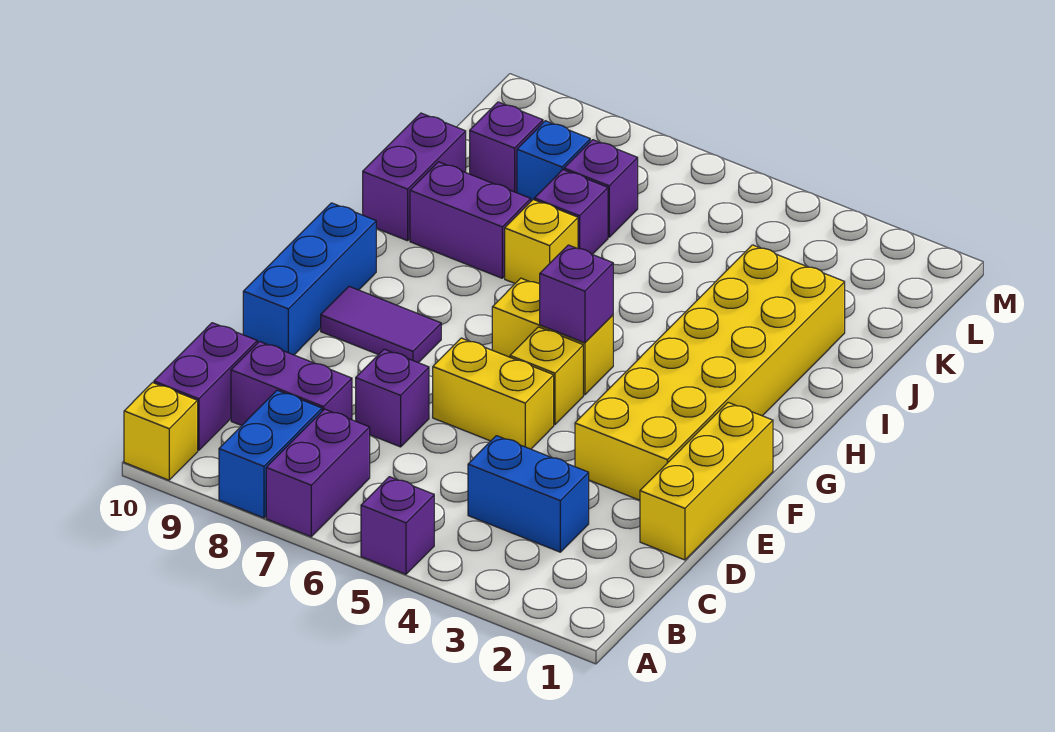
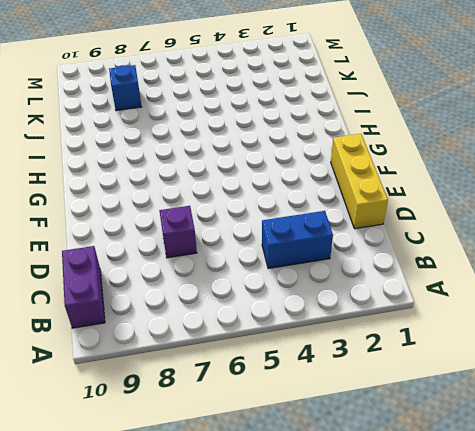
none -> purple brick A5 level 1
none -> purple brick A7:B7 level 1
none -> blue brick A8:B8 level 1

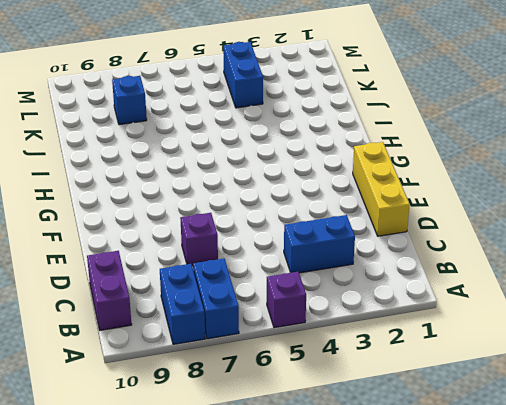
blue brick A7:B7 level 1 -> purple brick A7:B7 level 1
blue brick K4:L4 level 1 -> none
none -> yellow brick A10 level 1
none -> purple brick C8:C9 level 1
none -> yellow brick E2:J3 level 1

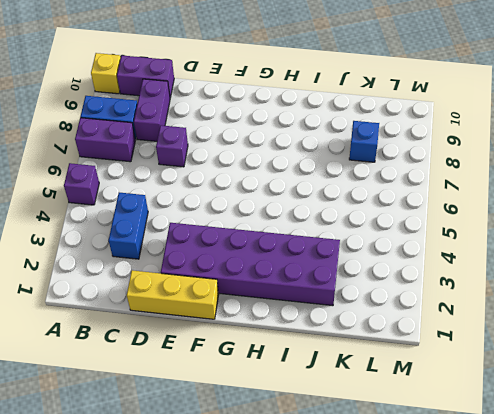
purple brick E2:J3 level 1 -> yellow brick E2:J3 level 1
none -> yellow brick E5:E6 level 1
none -> blue brick E10:G10 level 1
none -> yellow brick F5 level 1

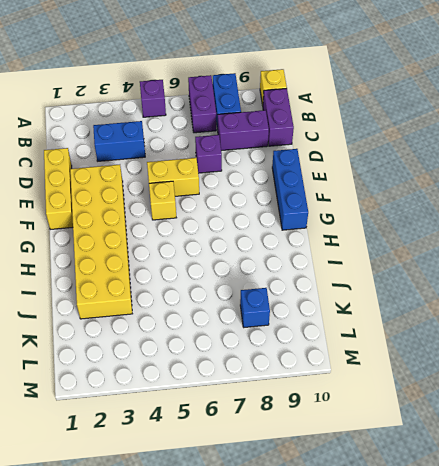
none -> purple tile F8:F9 level 1
none -> yellow brick G5:G6 level 1
none -> yellow brick I7 level 1

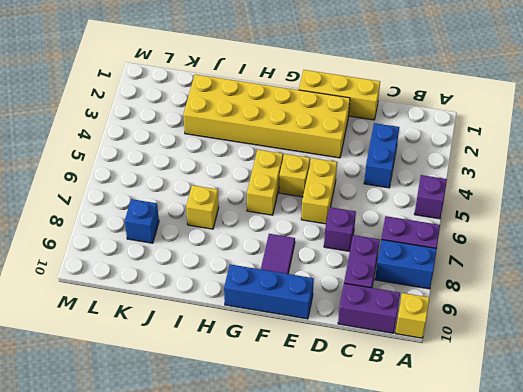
none -> purple brick I8:I9 level 1
none -> purple brick I10:J10 level 1
none -> purple brick J7 level 1

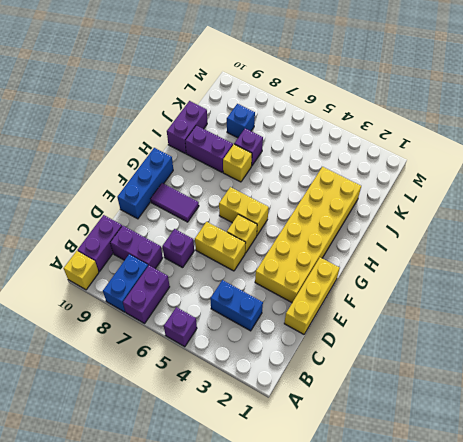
none -> purple brick K7 level 1
none -> purple brick K9 level 1
none -> purple brick G5 level 2

